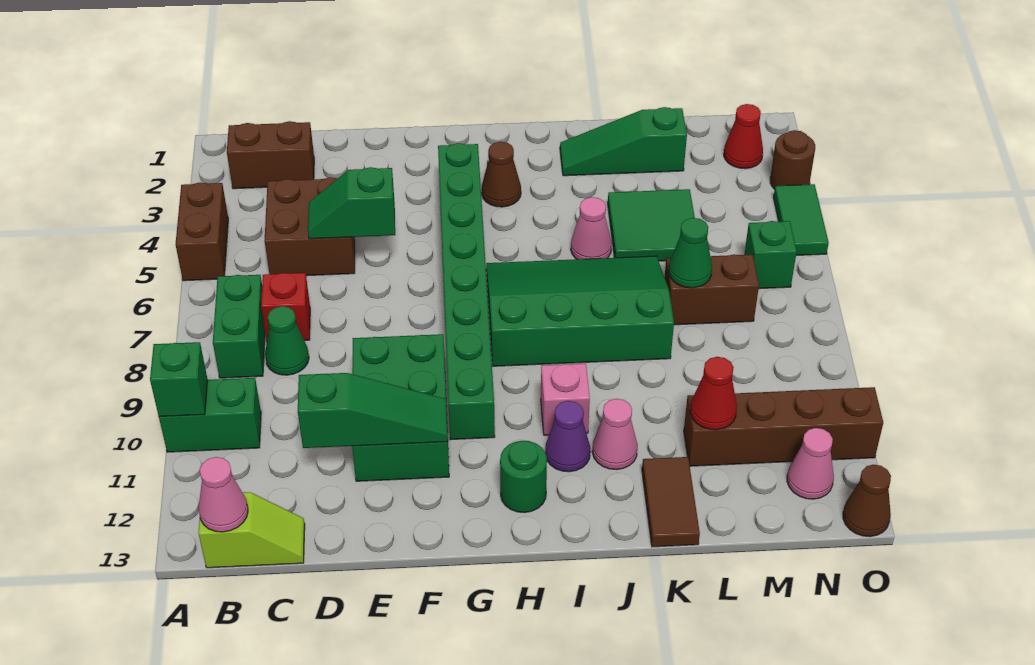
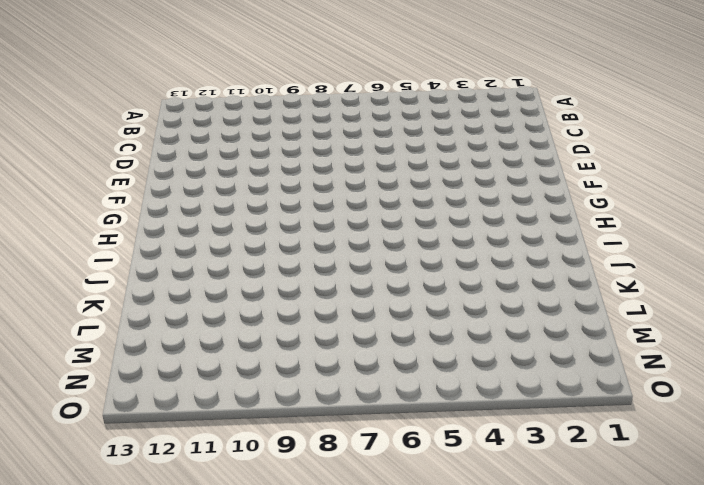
none -> brown brick A4:A5 level 1
none -> green brick A10:B10 level 1
none -> brown brick B2:C2 level 1
none -> green brick B7:B8 level 1

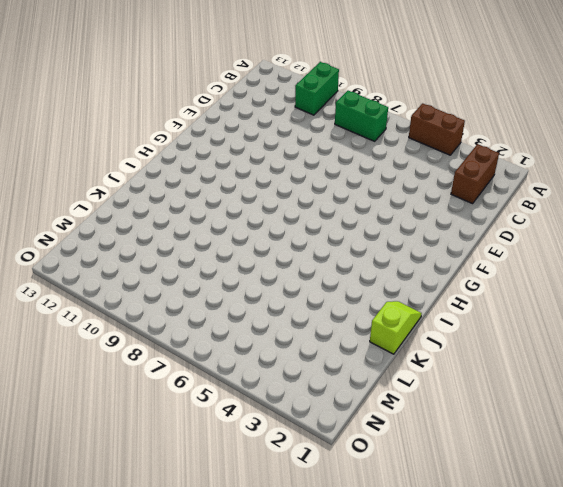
lime slope J1:K1 level 1 top K -> lime slope B13:C13 level 1 top B
none -> brown brick C4:D5 level 1
none -> red brick C7 level 1
none -> green cone C8 level 1
none -> green brick E9:F11 level 1

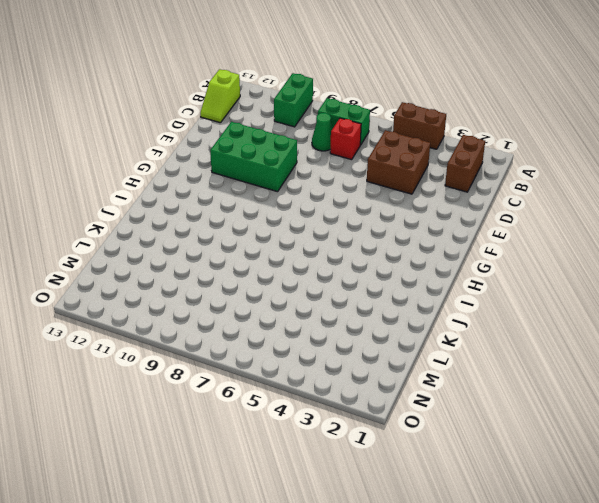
none -> green brick G3:G10 level 1
none -> brown cone H3 level 1
none -> green slope H6:K8 level 1 top 8
none -> green round brick H12 level 1

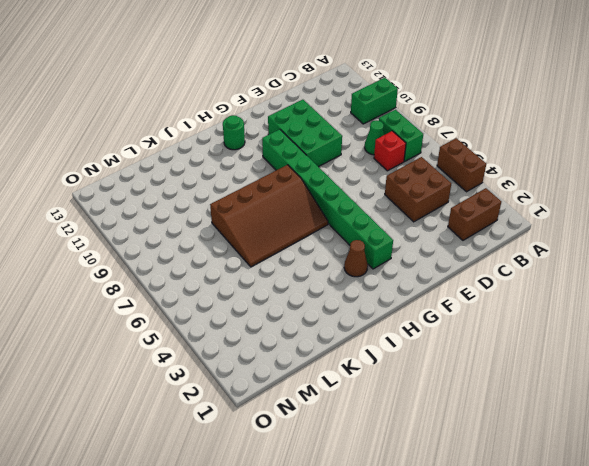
brown slope H6:K8 level 1 top 8 -> green slope H6:K8 level 1 top 8
none -> lime slope B13:C13 level 1 top B
none -> pink brick I10 level 1
none -> purple cone I11 level 1
none -> green slope J2:L2 level 1 top L

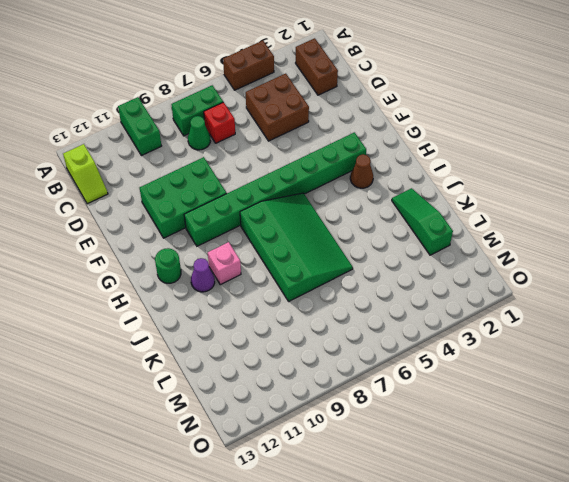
none -> pink cone J5 level 1
none -> pink cone J11 level 1
none -> green tile K4:L5 level 1
none -> brown tile K12:K13 level 1

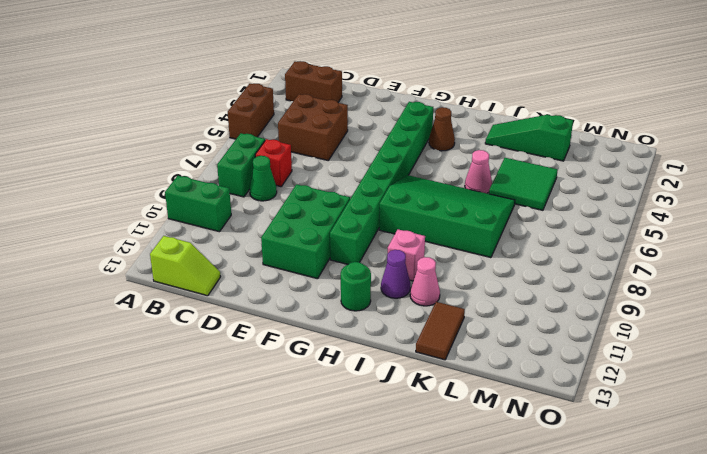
none -> brown brick L7:M7 level 1
none -> brown brick L11:O11 level 1
none -> red cone N2 level 1
none -> green brick N6 level 1

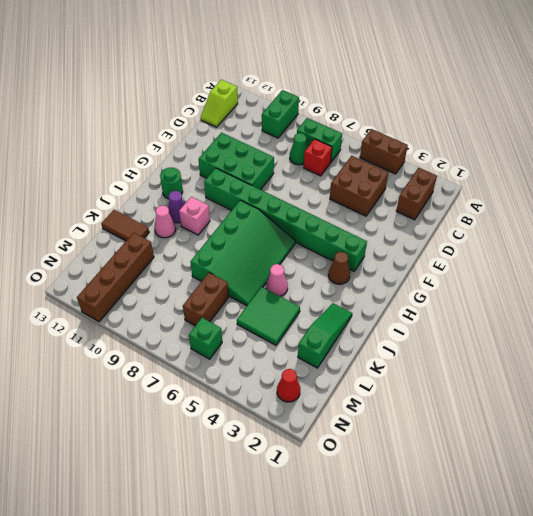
none -> pink cone N12 level 1
none -> brown round brick O3 level 1
none -> green tile O4:O5 level 1
none -> brown cone O13 level 1

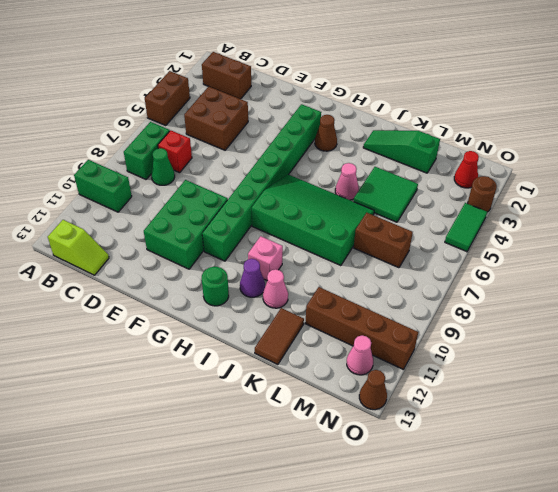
none -> green brick N6 level 1
none -> green brick A10 level 2
none -> pink cone B13 level 2
none -> green slope D5:E5 level 2 top E

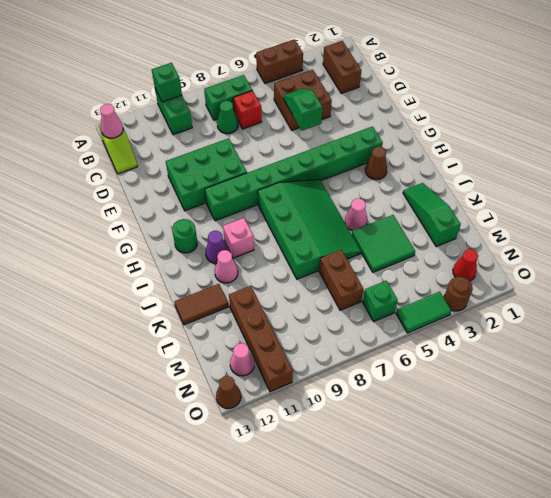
none -> green slope D11:F11 level 2 top D
none -> green cone L7 level 2
none -> red cone L11 level 2

